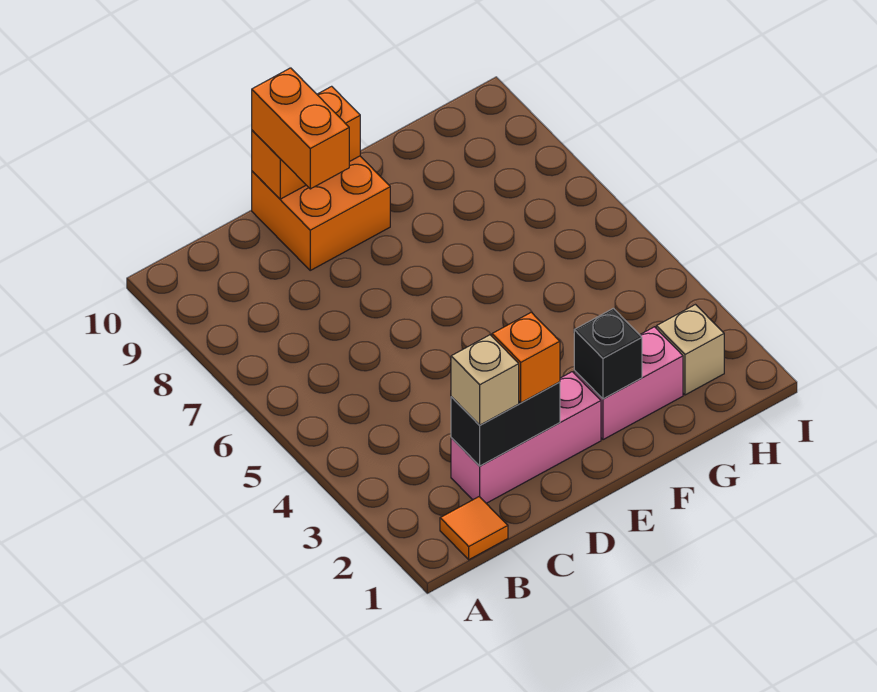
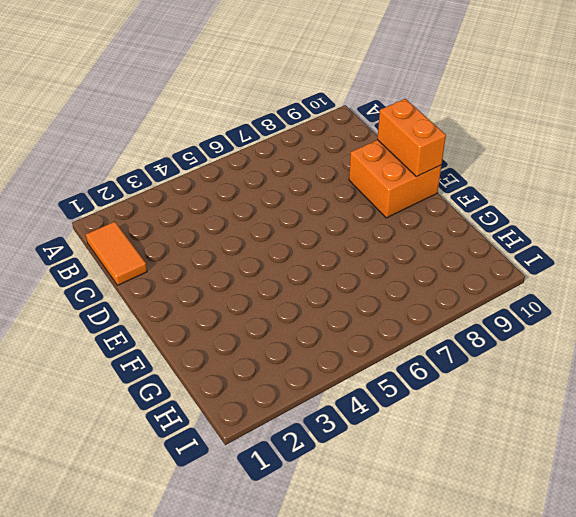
orange tile B1:C1 level 1 -> orange tile B1 level 1
none -> pink brick C2:E2 level 1
none -> pink brick F2:G2 level 1

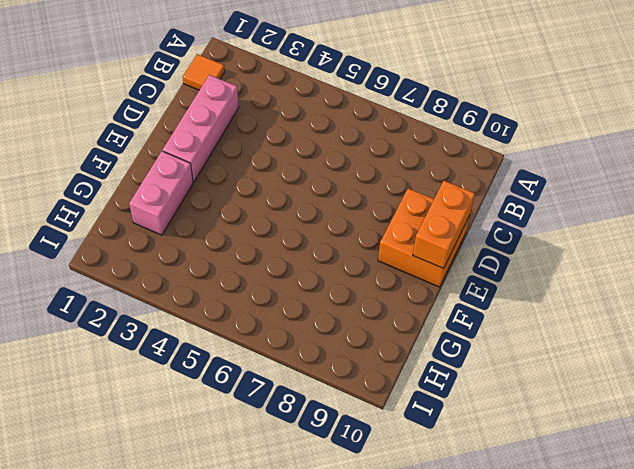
none -> tan brick H2 level 1
none -> black brick C2:D2 level 2

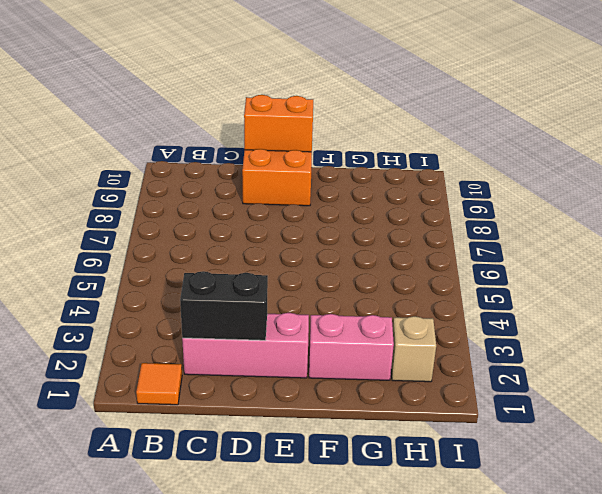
none -> black brick F2 level 2
none -> tan brick C2 level 3

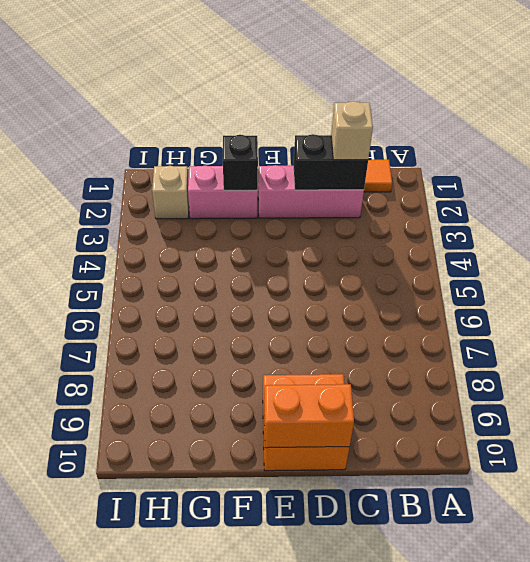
none -> orange brick D2 level 3
none -> orange brick D9:D10 level 3

